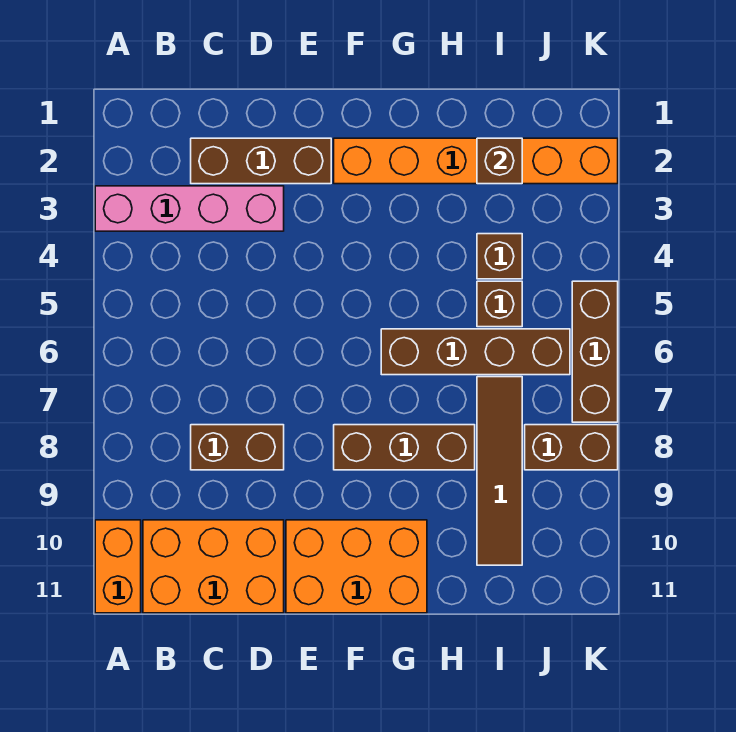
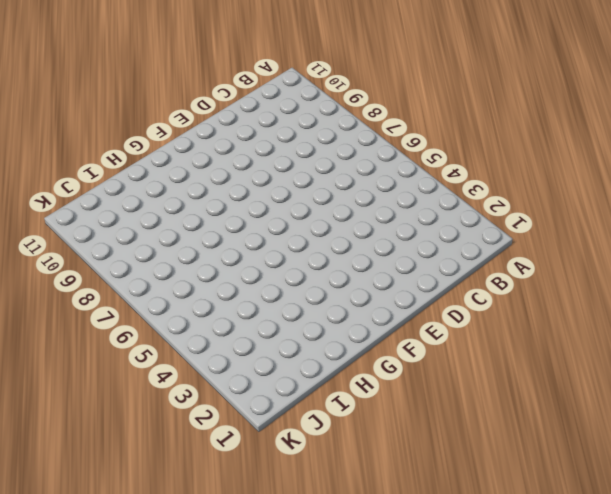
none -> pink brick A3:D3 level 1
none -> orange brick A10:A11 level 1
none -> orange brick B10:D11 level 1

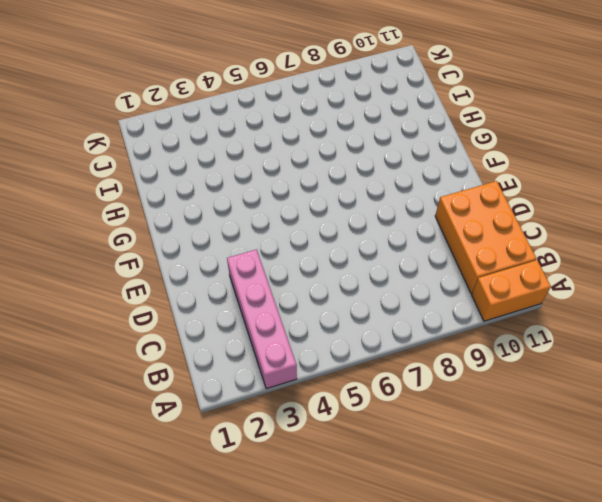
none -> brown brick C2:E2 level 1
none -> brown brick C8:D8 level 1
none -> orange brick E10:G11 level 1

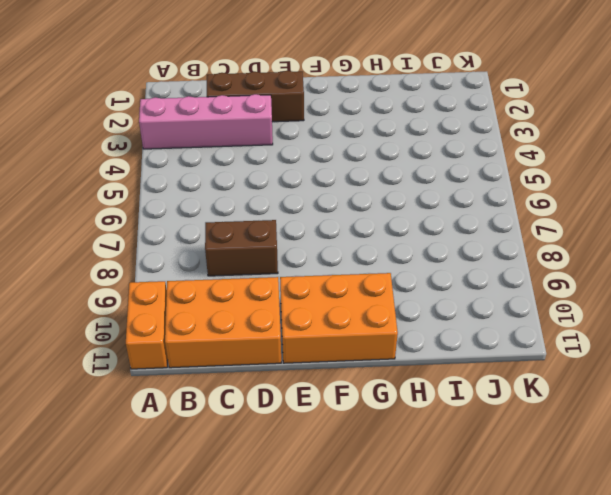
none -> orange brick F2:K2 level 1
none -> brown brick F8:H8 level 1
none -> brown brick G6:J6 level 1

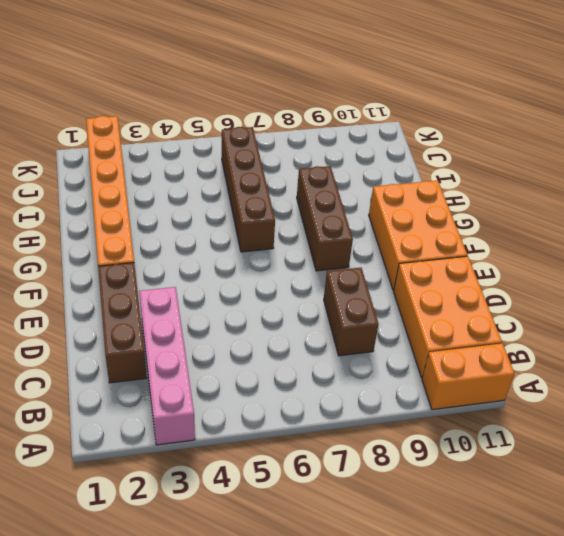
none -> brown brick I4 level 1
none -> brown brick I5 level 1
none -> brown tile I7:I10 level 1

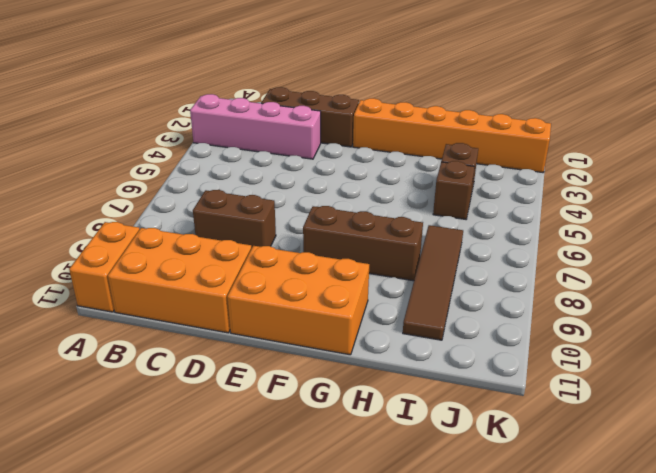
none -> brown brick G6:J6 level 1
none -> brown brick J8:K8 level 1
none -> brown brick K5:K7 level 1

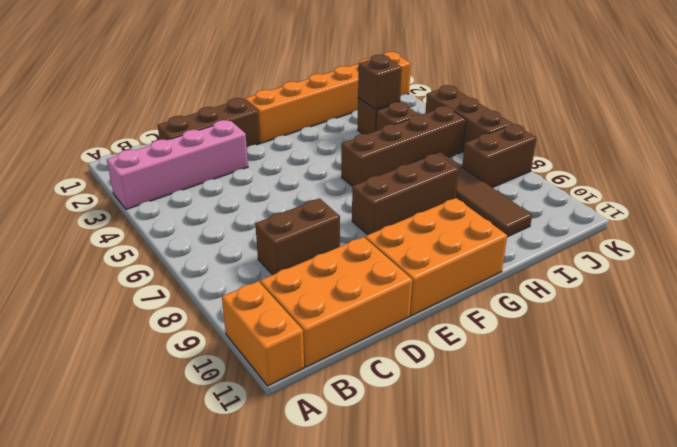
brown brick I4 level 2 -> brown brick I2 level 2

